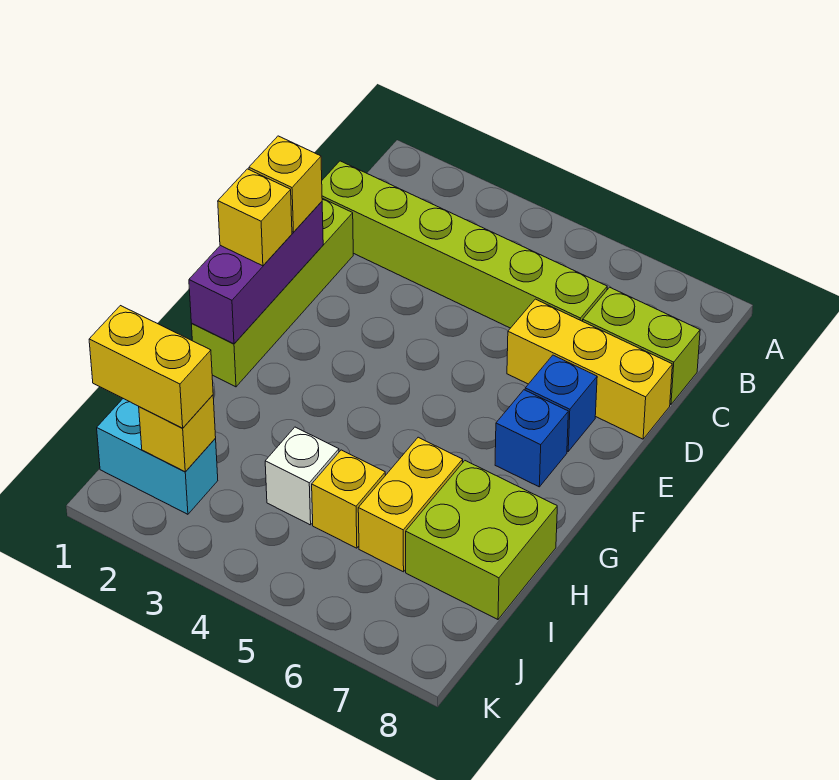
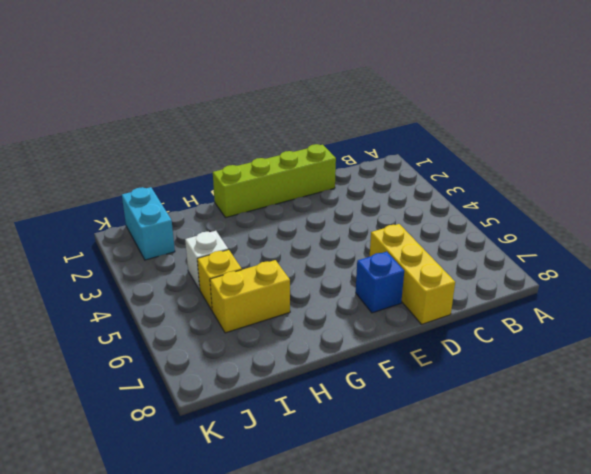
none -> lime brick C1:C6 level 1
none -> lime brick C7:C8 level 1
none -> blue brick F7 level 1

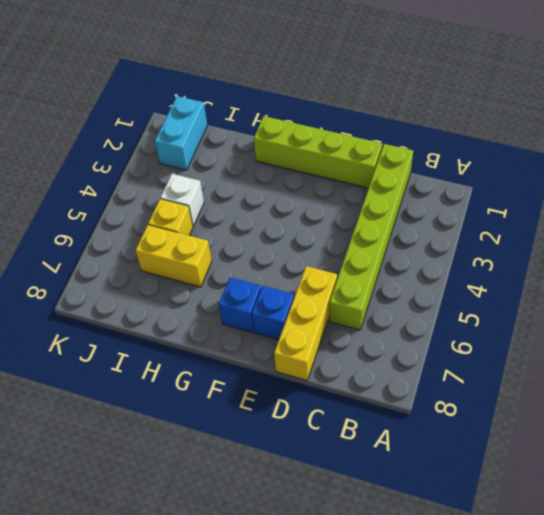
none -> lime brick C7:C8 level 1
none -> lime brick H7:I8 level 1
none -> purple brick E1:G1 level 2

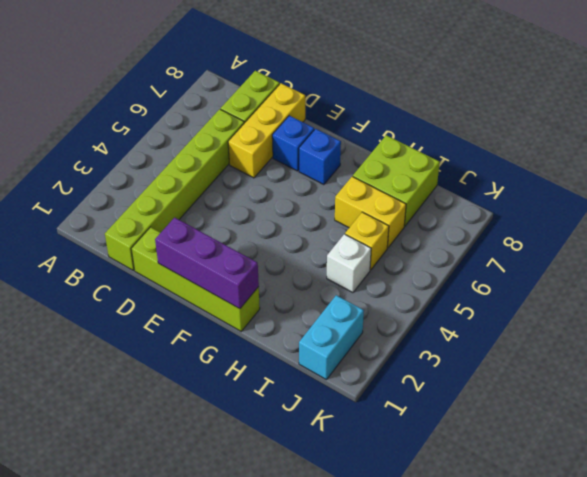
none -> yellow brick J2 level 2
none -> yellow brick E1 level 3
none -> yellow brick F1 level 3

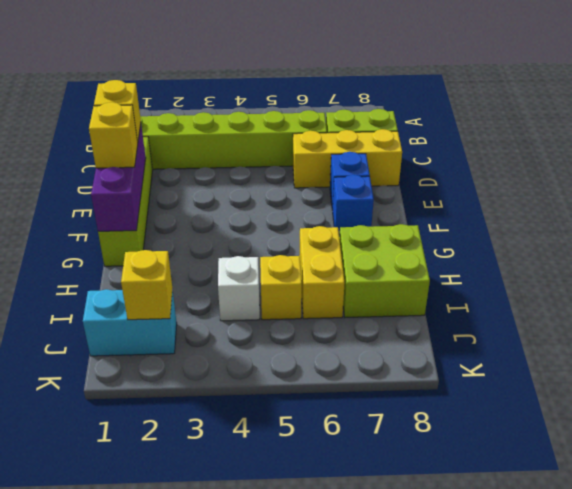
none -> yellow brick J1:J2 level 3

